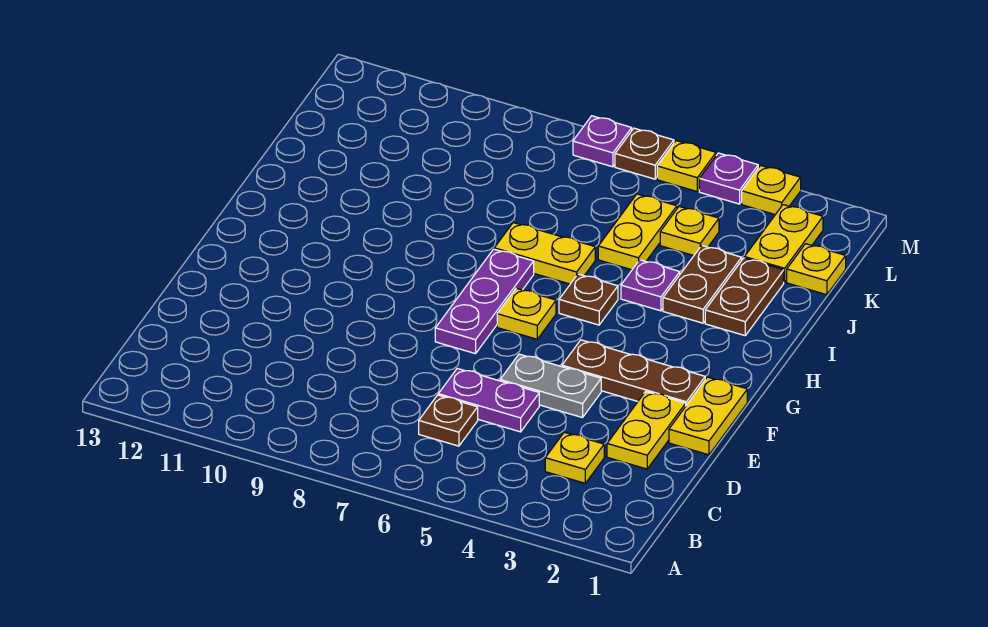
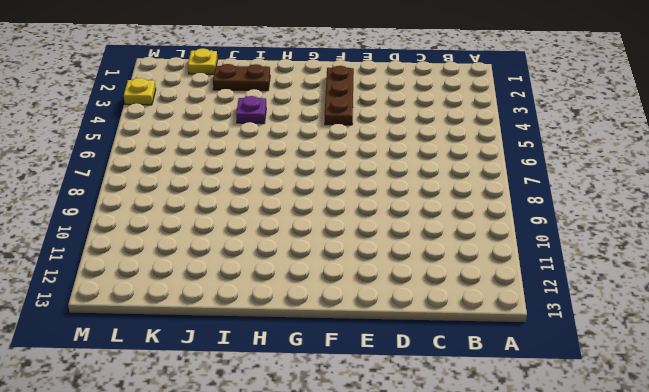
none -> yellow plate C3 level 1
none -> brown plate C6 level 1
none -> yellow plate D2:E2 level 1

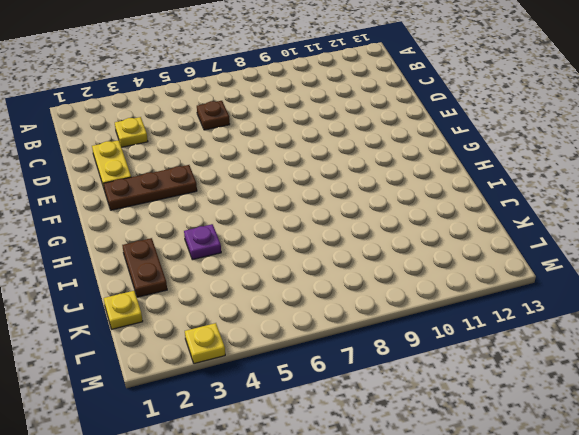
none -> purple plate D5:D6 level 1
none -> yellow plate E1:F1 level 1
none -> grey plate E4:E5 level 1

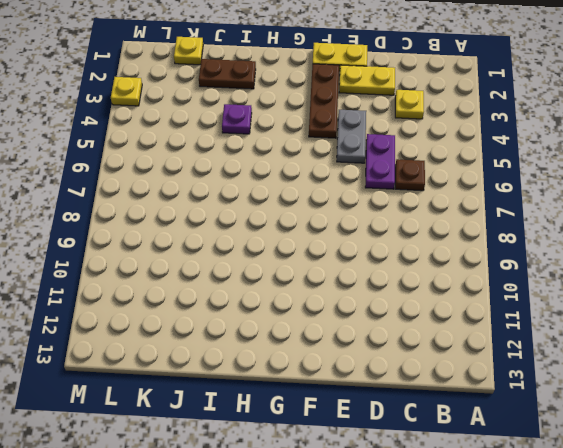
none -> purple plate F7:H7 level 1
none -> yellow plate G6 level 1
none -> brown plate H5 level 1

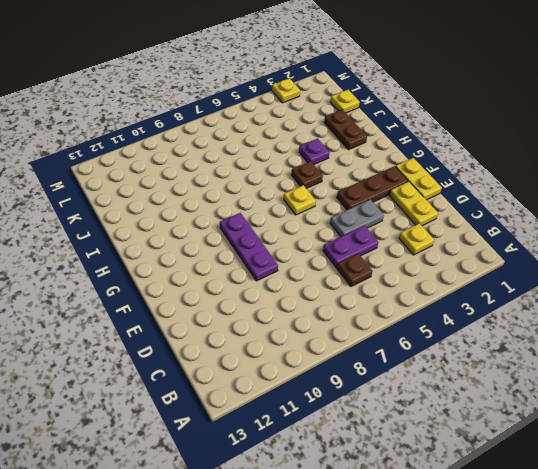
purple plate E9:G9 level 1 -> purple plate F7:H7 level 1
none -> brown plate I3:J3 level 1
none -> yellow plate I6:I7 level 1
none -> yellow plate J5:K5 level 1

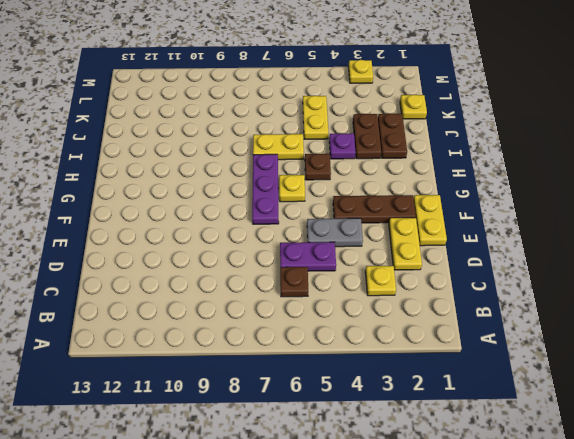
none -> yellow plate K2:L2 level 1
none -> yellow plate K4 level 1
none -> purple plate M4 level 1

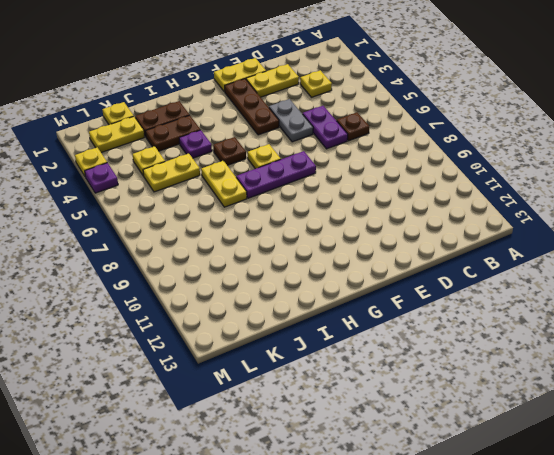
none -> yellow plate M5 level 1
none -> brown plate M6 level 1
none -> purple plate M7 level 1

